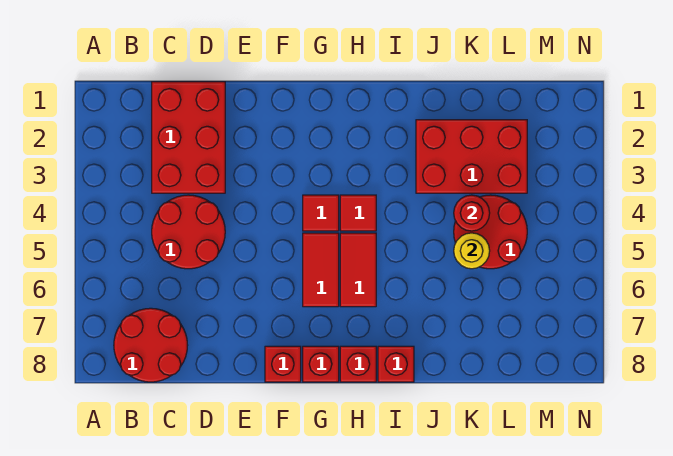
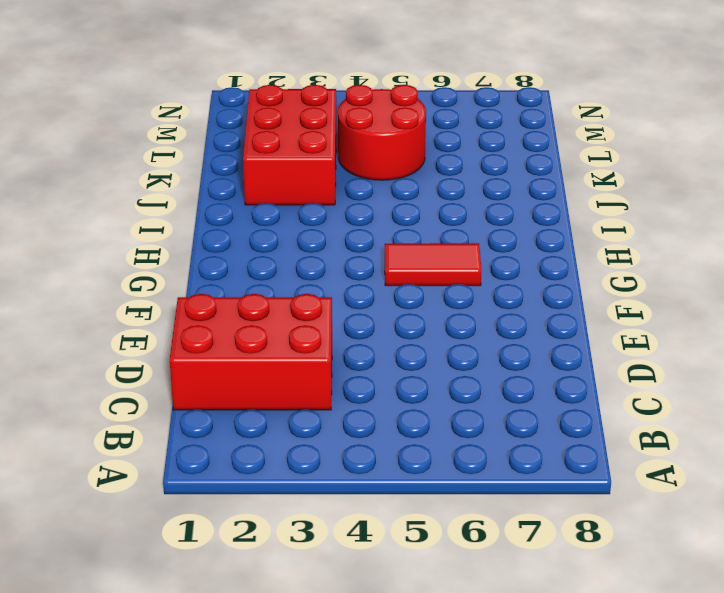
none -> red round brick B7:C8 level 1
none -> red round brick C4:D5 level 1
none -> red brick F8 level 1

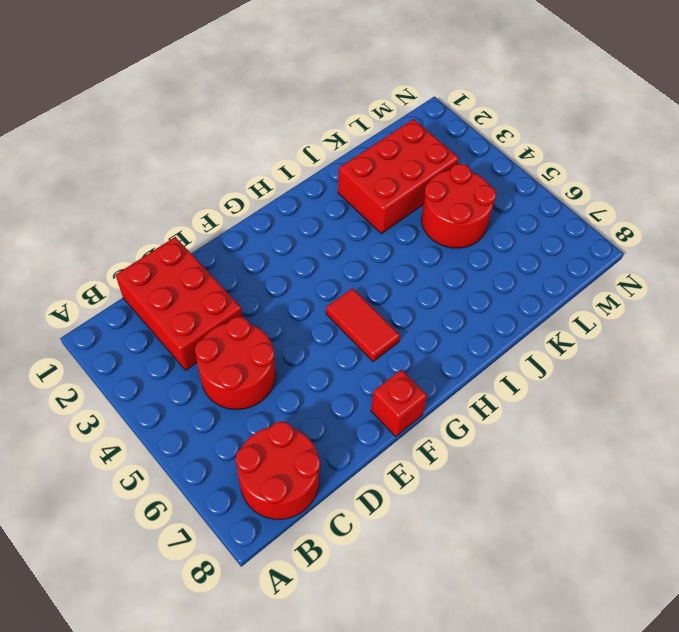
none -> red tile G4 level 1
none -> red brick G8 level 1
none -> red tile H4 level 1

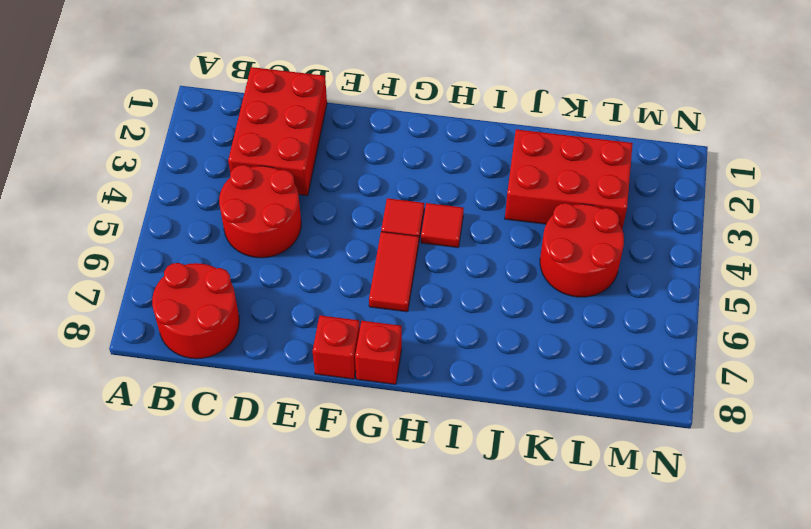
none -> red tile H5:H6 level 1
none -> red brick H8 level 1
none -> red brick I8 level 1

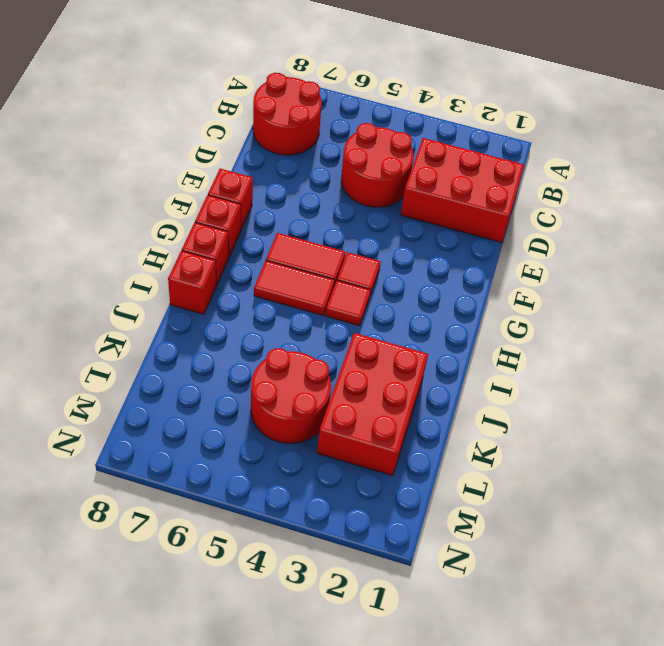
none -> red round brick K4 level 2
none -> yellow round brick K5 level 2

